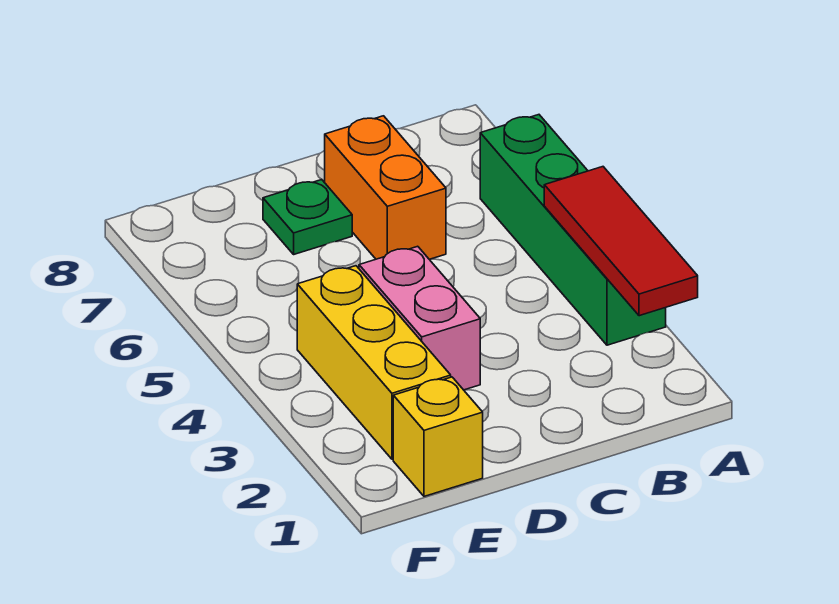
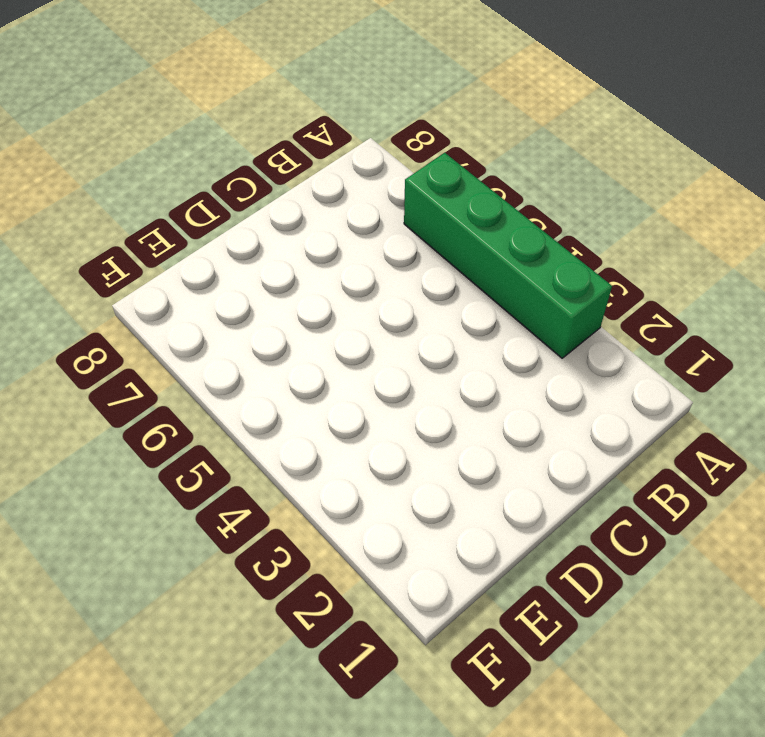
none -> orange brick C6:C7 level 1
none -> pink brick D3:D4 level 1

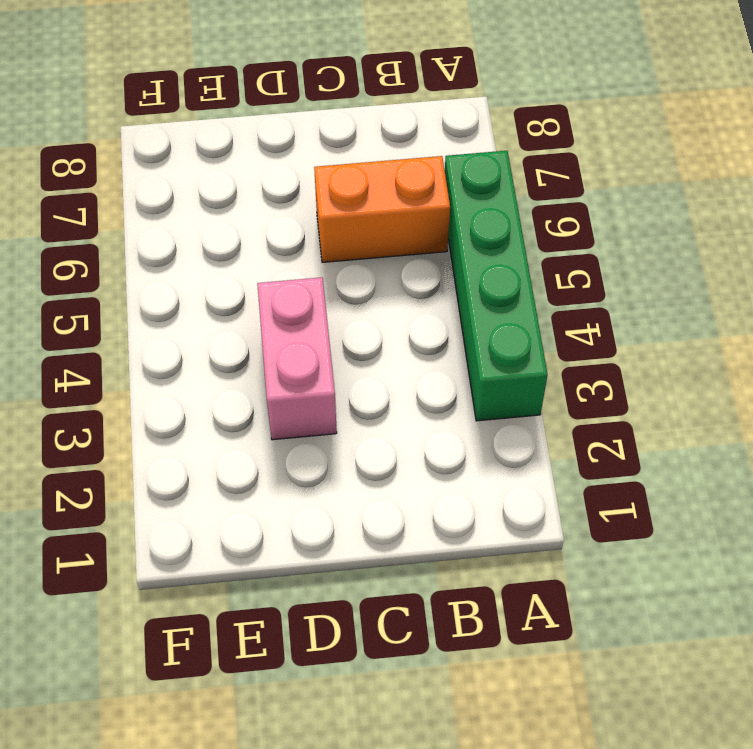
orange brick B6:C6 level 1 -> orange brick C6:C7 level 1
none -> green plate D7 level 1
none -> yellow brick E1 level 1

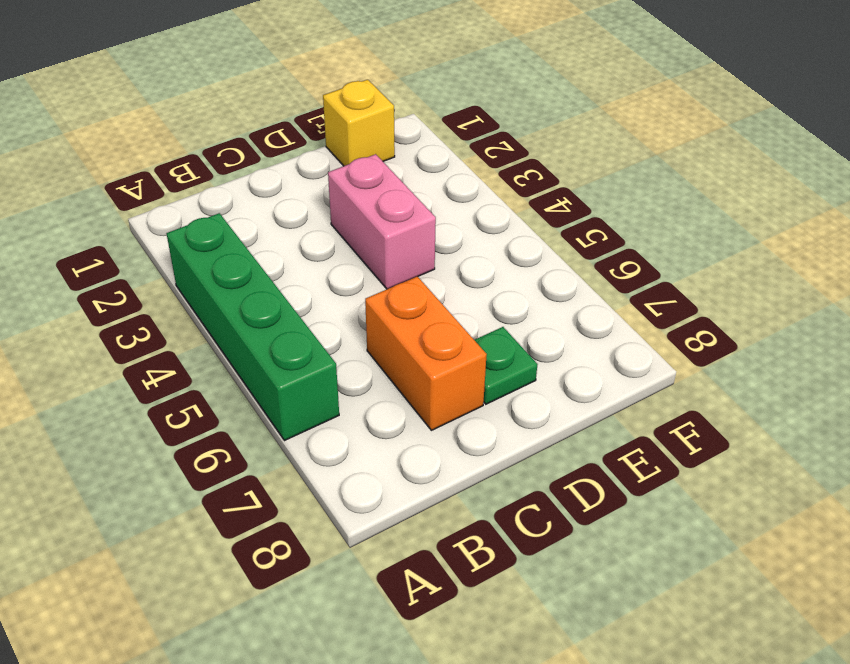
none -> yellow brick E2:E4 level 1
none -> red tile A2:A4 level 2

